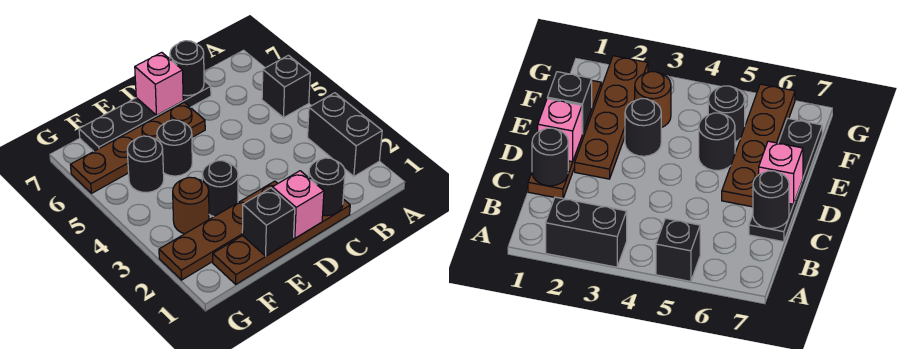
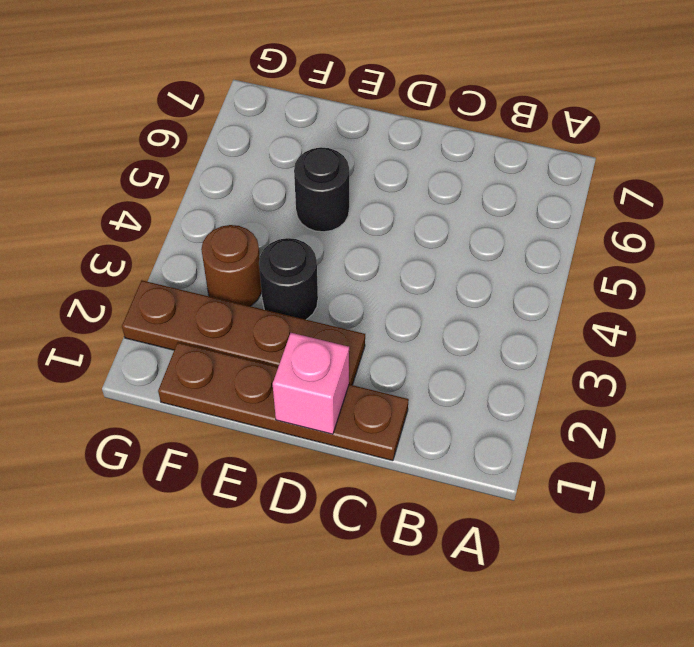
none -> black brick A2:A3 level 1
none -> black brick A5 level 1
none -> black plate C7:F7 level 1

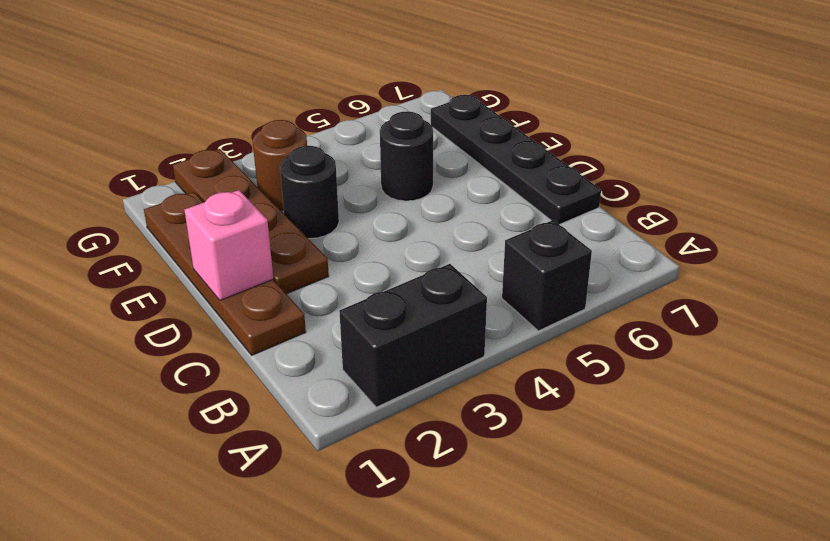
none -> brown plate D6:G6 level 1
none -> black round brick F5 level 1
none -> black round brick C1 level 2

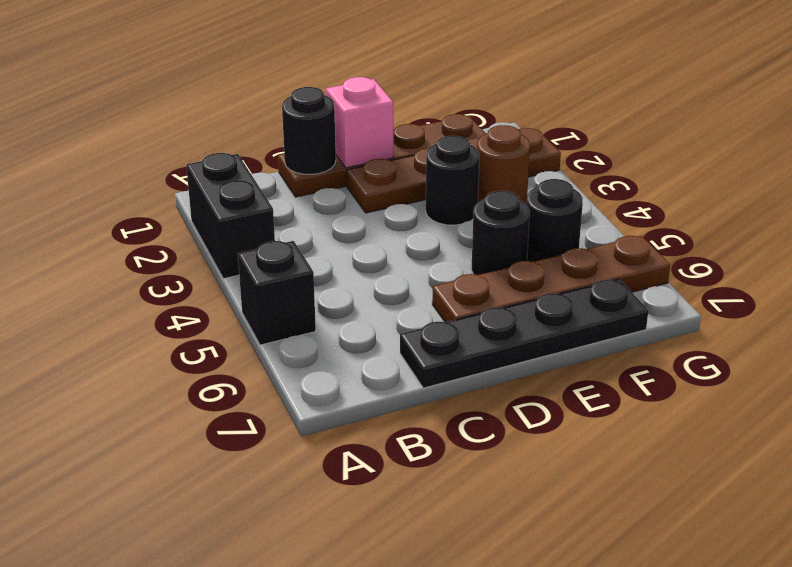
none -> black round brick C7 level 2
none -> pink brick D7 level 2
none -> black brick E1 level 2

